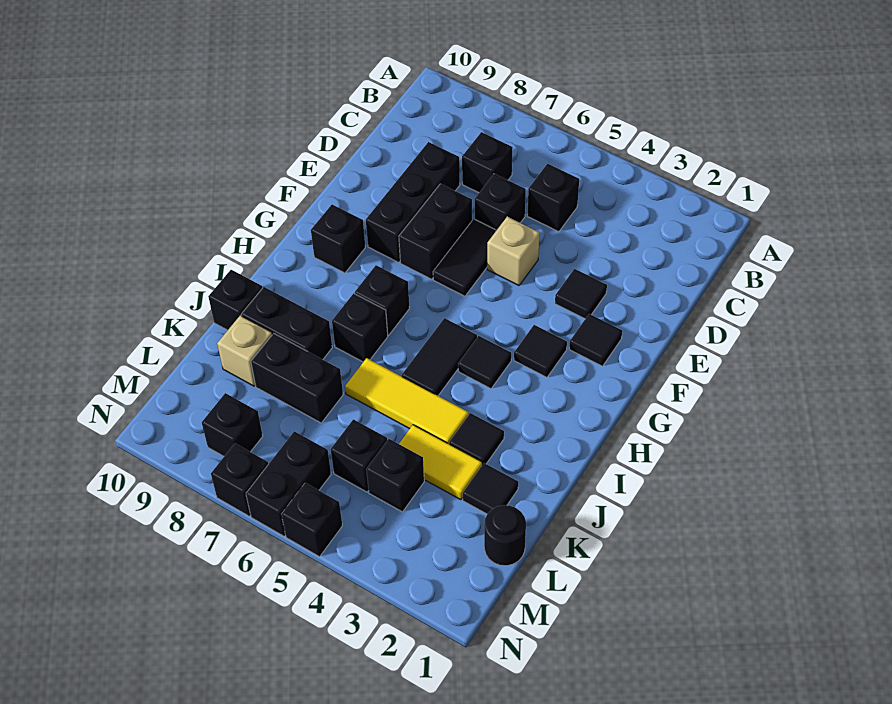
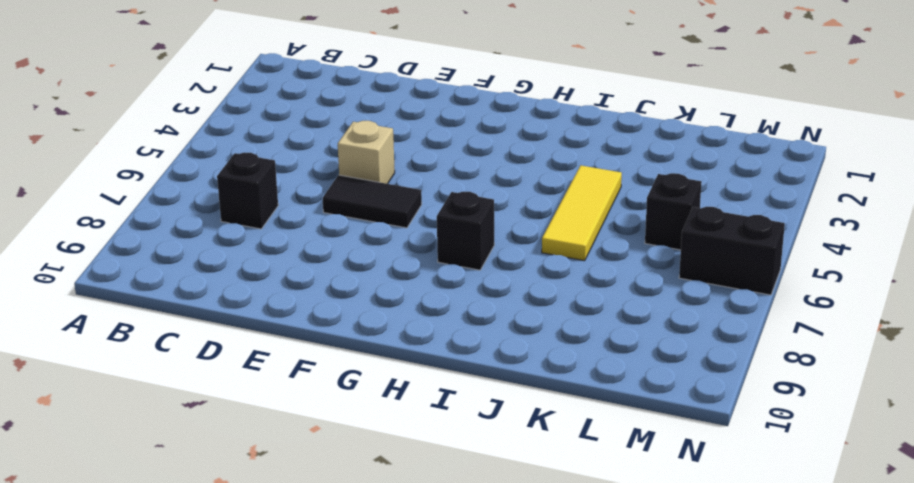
none -> black brick C5 level 1
none -> black brick D6 level 1
none -> black brick D8:F8 level 1
none -> black tile E3 level 1

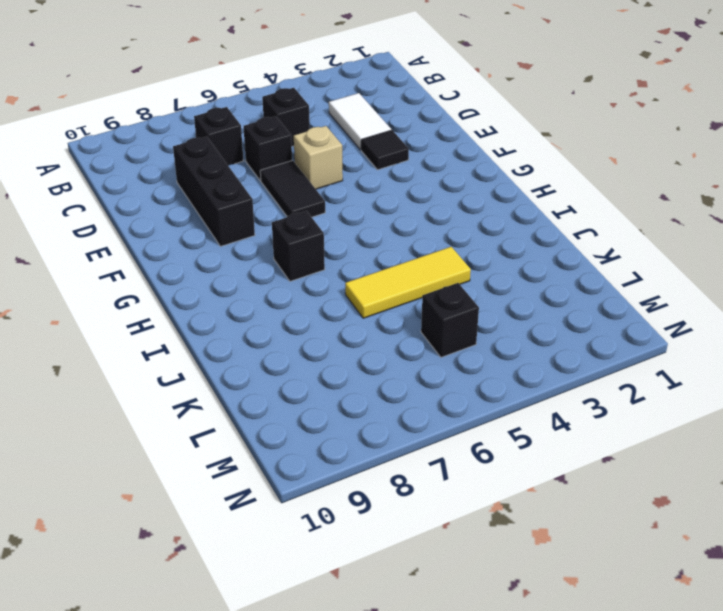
white tile C3:D3 level 1 -> none
none -> black brick E7:F7 level 1
none -> black tile F2 level 1
none -> black tile G3 level 1
none -> black brick G9 level 1

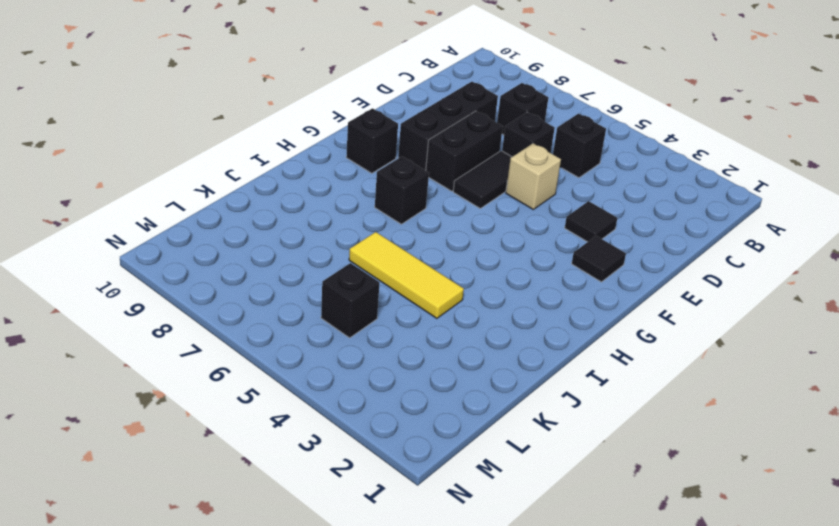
none -> black tile G3 level 1
none -> black tile H4 level 1
none -> black tile H5:I5 level 1
none -> black brick I7 level 1

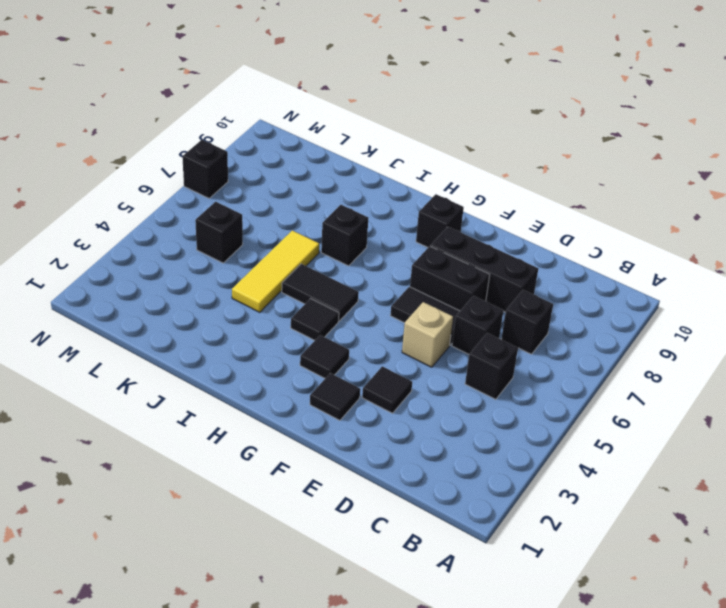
none -> black brick H7 level 1
none -> black tile J3 level 1
none -> black brick J8:J9 level 1
none -> black brick J10 level 1

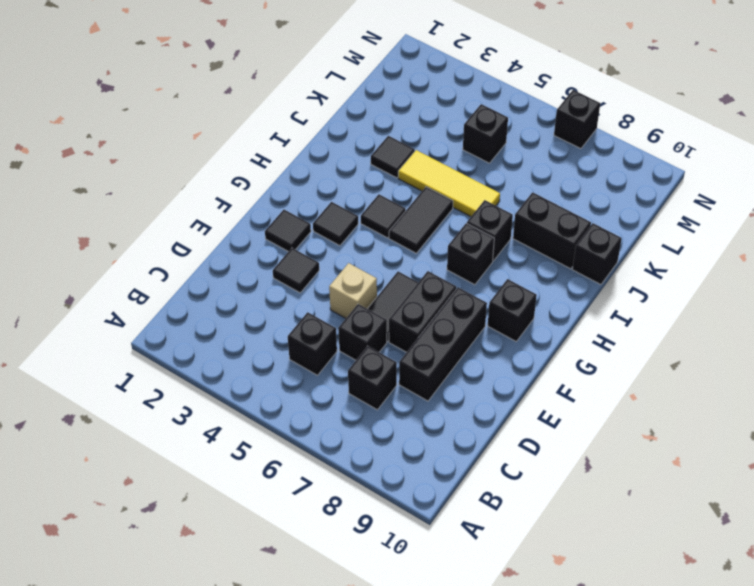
none -> black tile K2 level 1
none -> yellow tile K3:K4 level 1
none -> black brick K7:K8 level 1
none -> tan brick K9 level 1

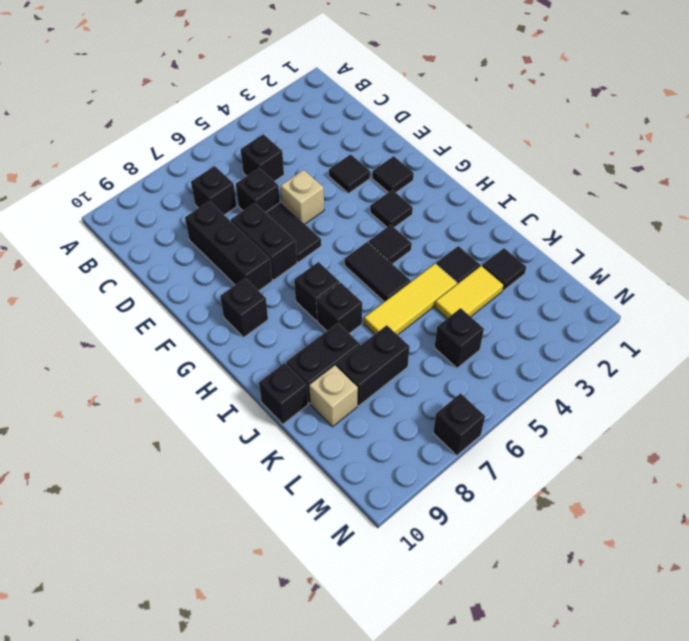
none -> black round brick L1 level 1
none -> black brick L4 level 1
none -> black brick M6:N6 level 1
none -> black brick M8 level 1

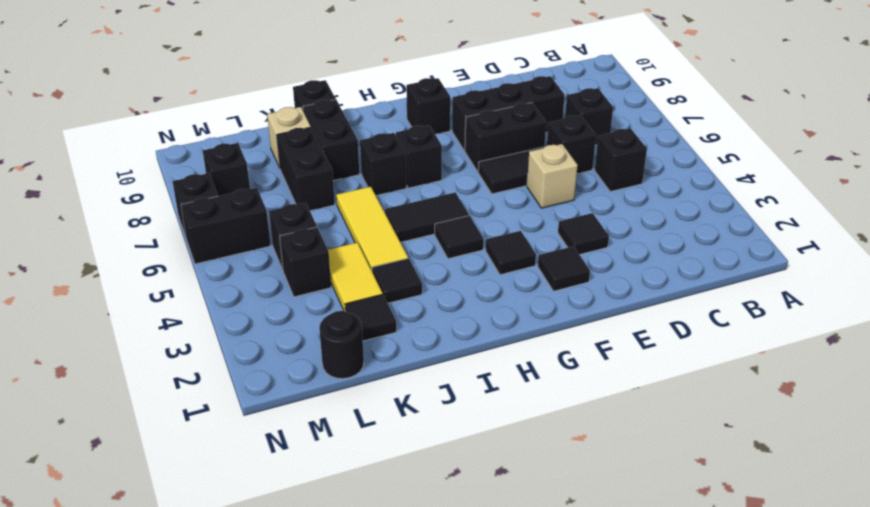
none -> black brick N5 level 1

